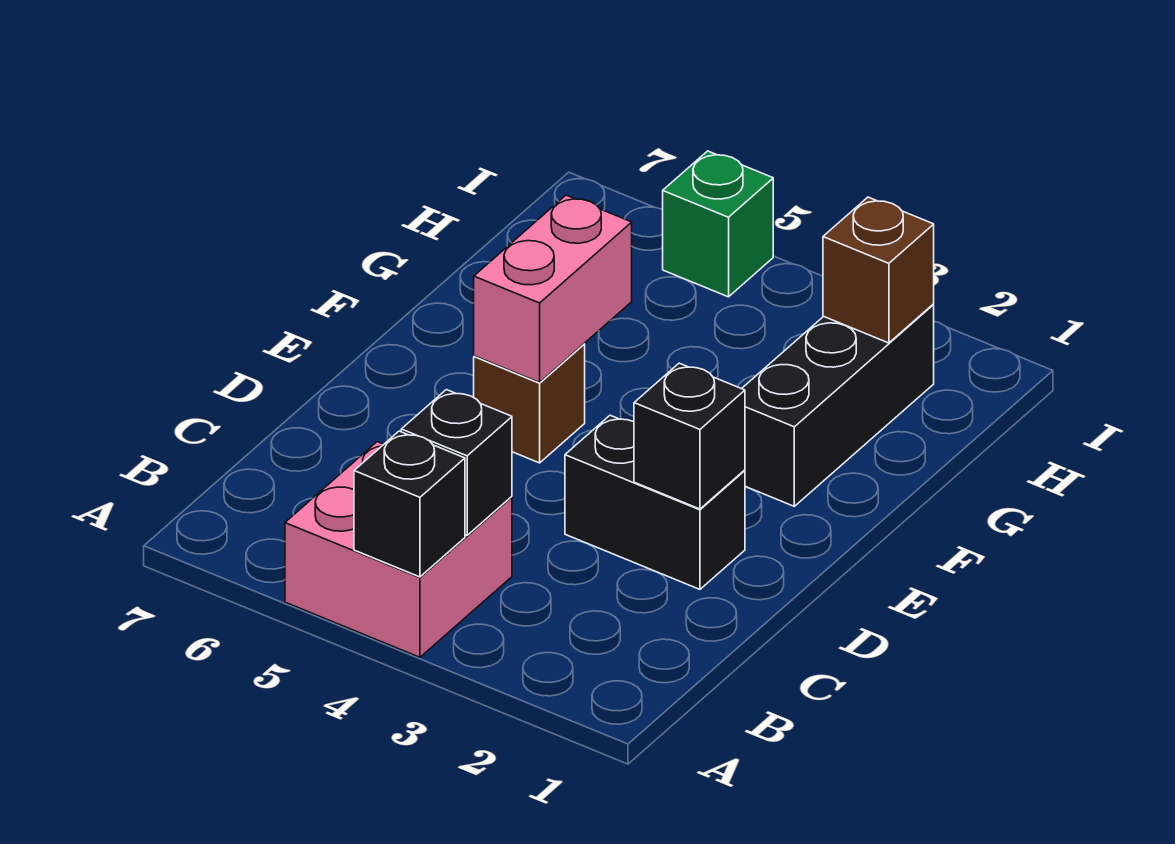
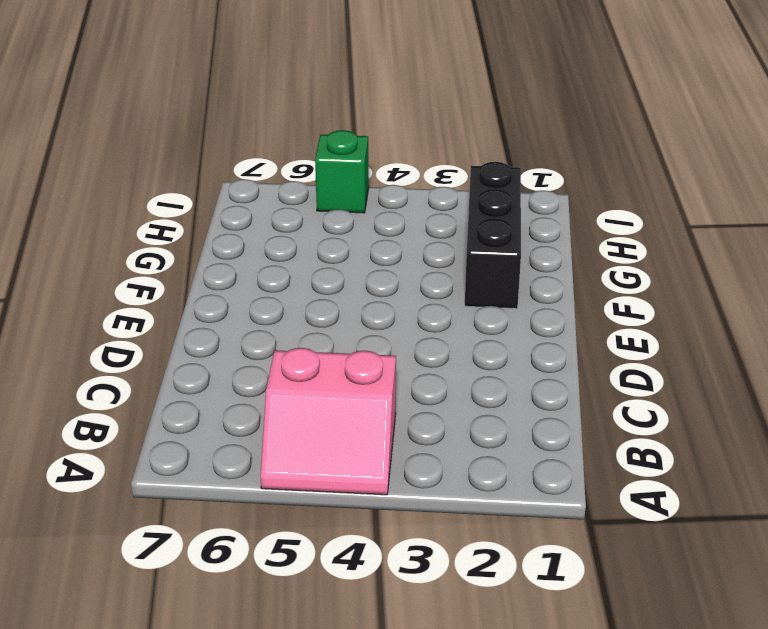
pink slope A4:B5 level 1 top B -> pink brick A4:B5 level 1
none -> black brick D2:D3 level 1
none -> brown brick E5 level 1

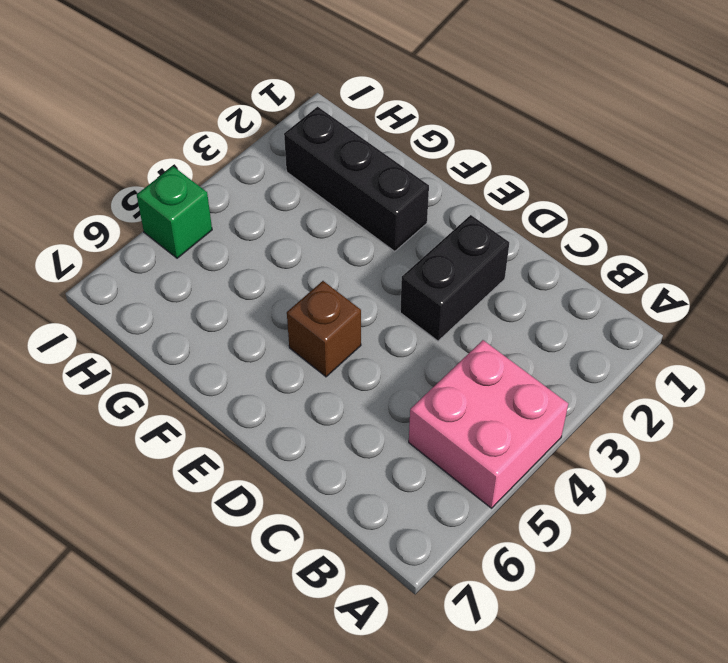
none -> black brick A4 level 2
none -> black brick B4 level 2

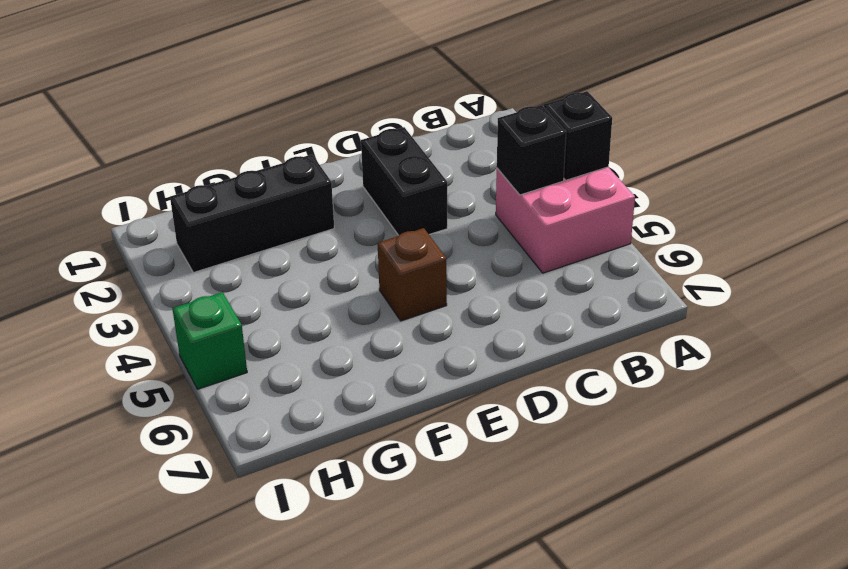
none -> black brick D2 level 2
none -> pink brick E5:F5 level 2

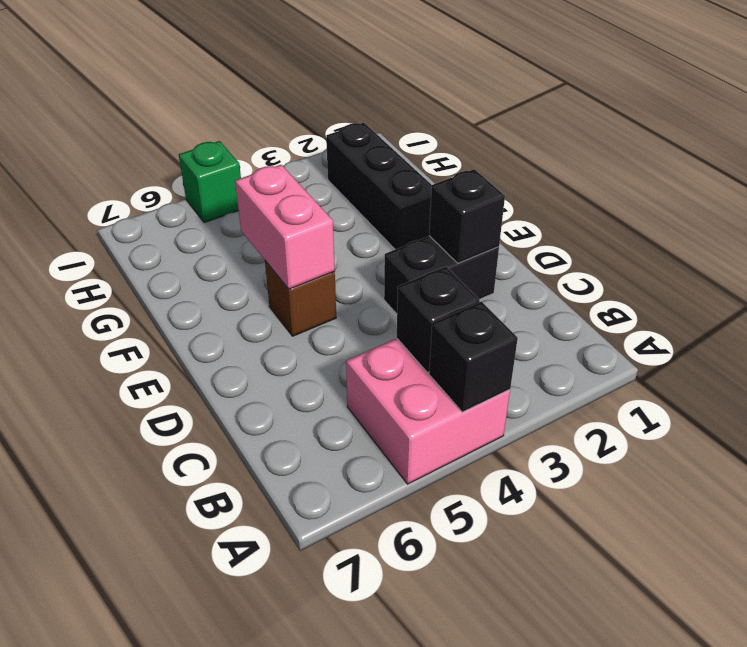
none -> brown brick H2 level 2

